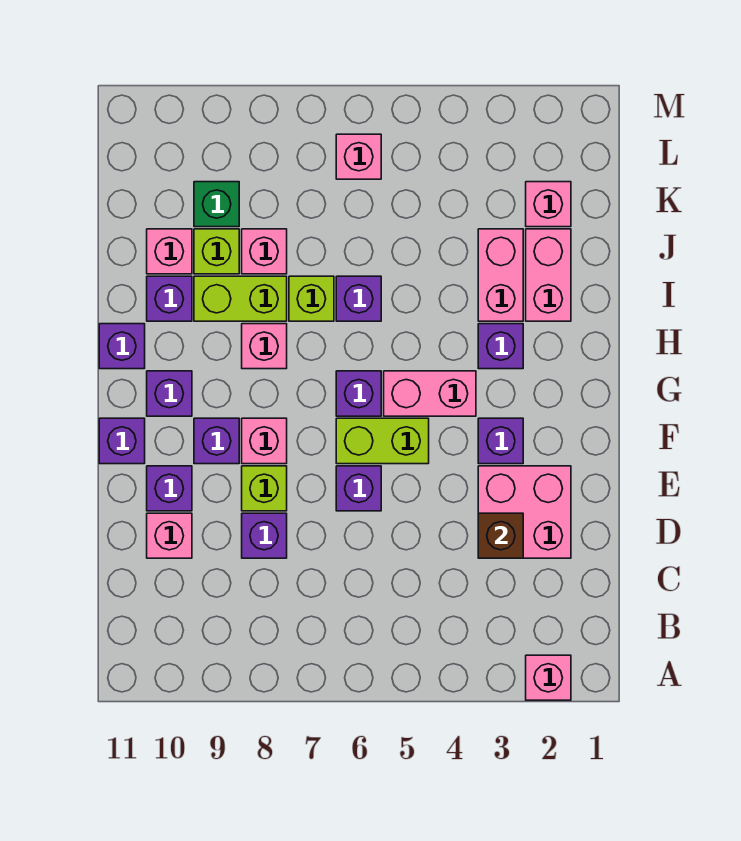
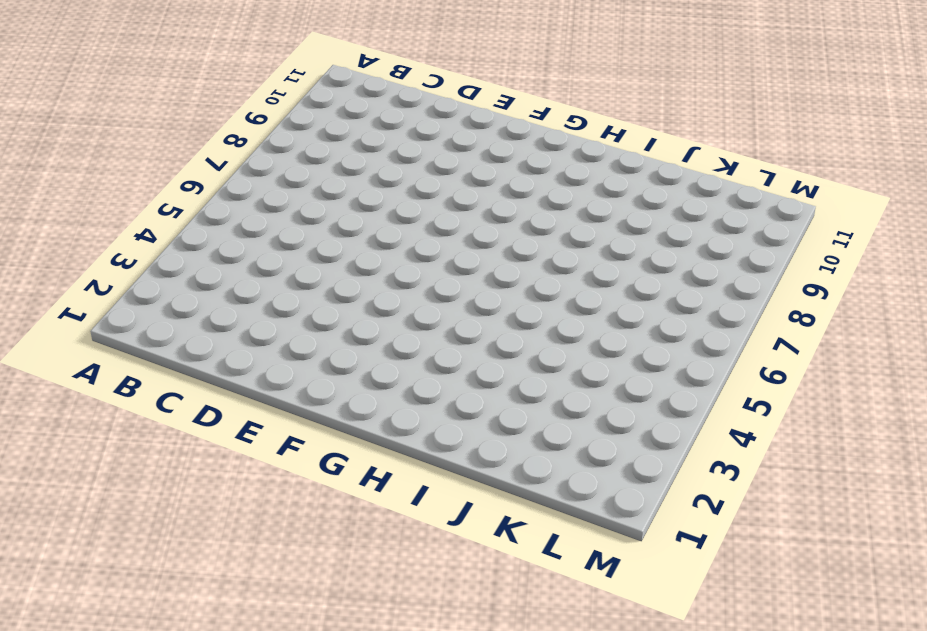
none -> pink brick A2 level 1
none -> pink brick D2:E3 level 1
none -> purple brick D8 level 1
none -> pink brick D10 level 1

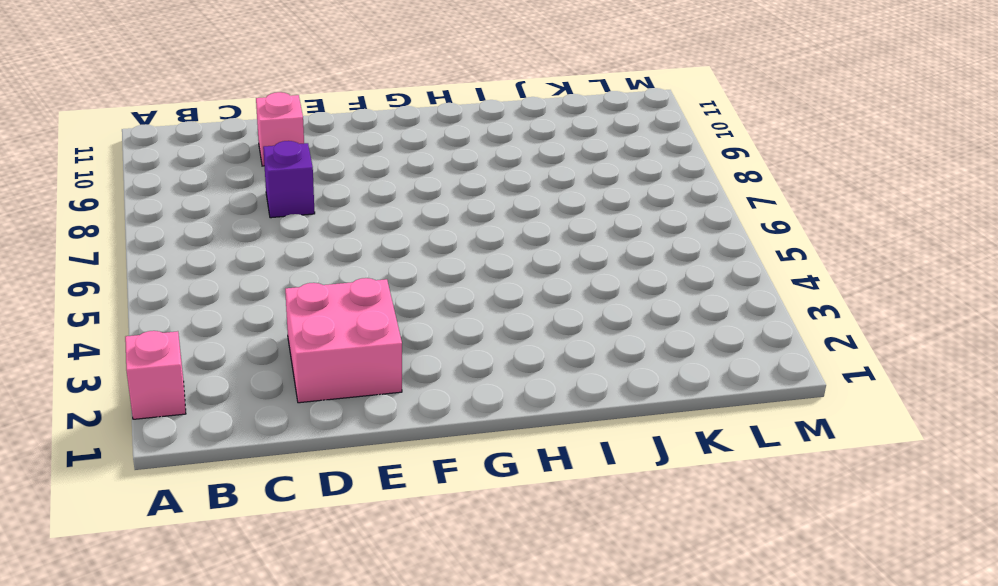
none -> purple brick E6 level 1
none -> lime brick E8 level 1
none -> purple brick E10 level 1
none -> purple brick F3 level 1

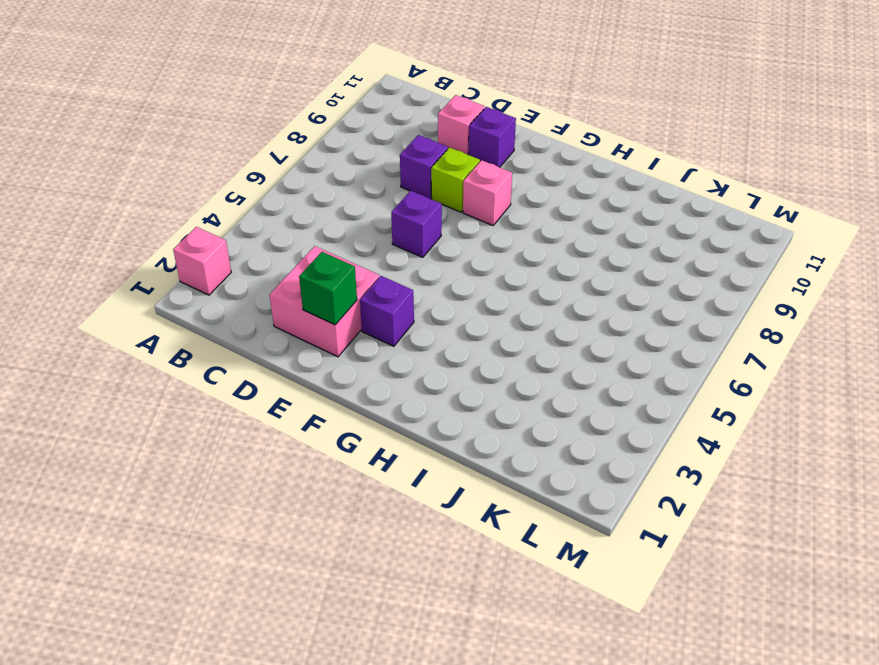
green brick E2 level 2 -> green brick K9 level 1
none -> lime brick F5:F6 level 1
none -> purple brick F9 level 1
none -> purple brick F11 level 1
none -> pink brick G4:G5 level 1

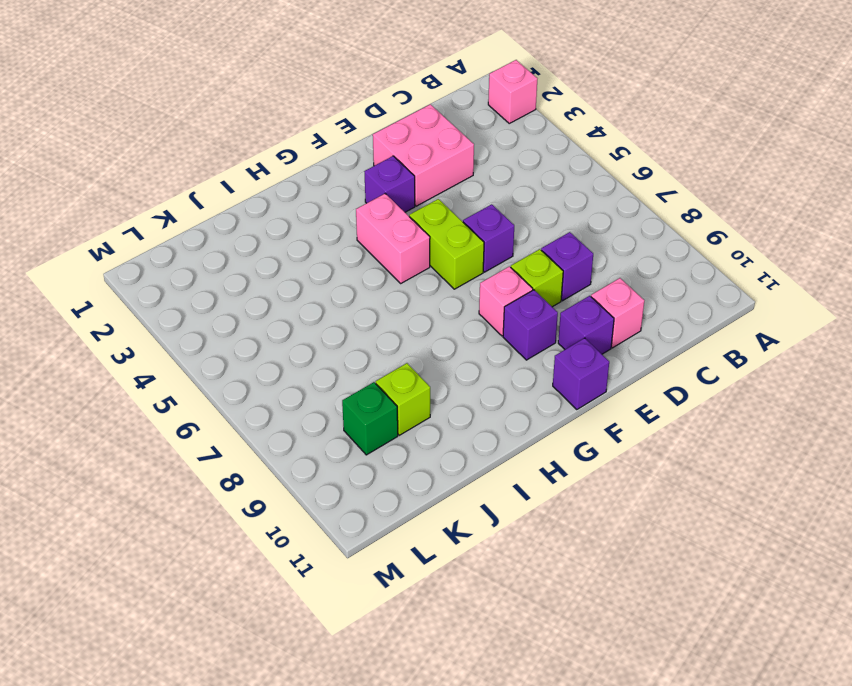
none -> purple brick G6 level 1
none -> purple brick G10 level 1
none -> purple brick H3 level 1
none -> pink brick H8 level 1

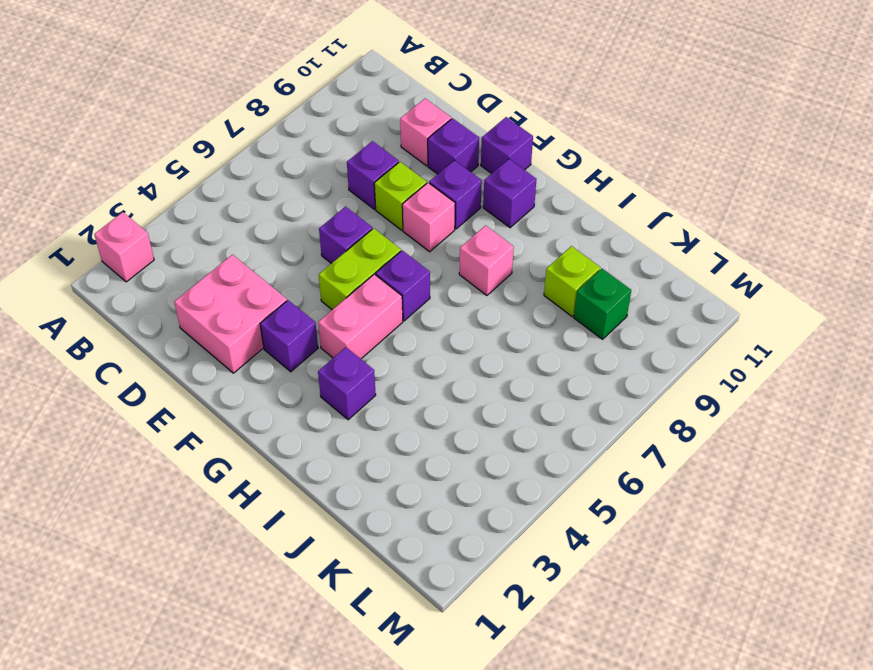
none -> purple brick H11 level 1
none -> pink brick I2:J2 level 1
none -> pink brick I3:J3 level 1
none -> purple brick I6 level 1

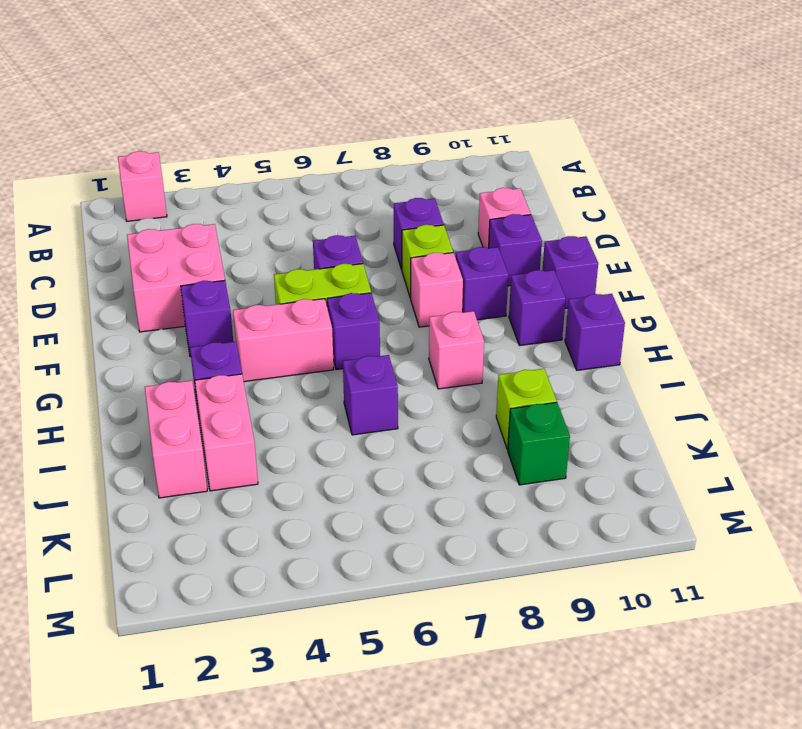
none -> lime brick I7 level 1
none -> lime brick I8:I9 level 1
none -> purple brick I10 level 1
none -> pink brick J8 level 1

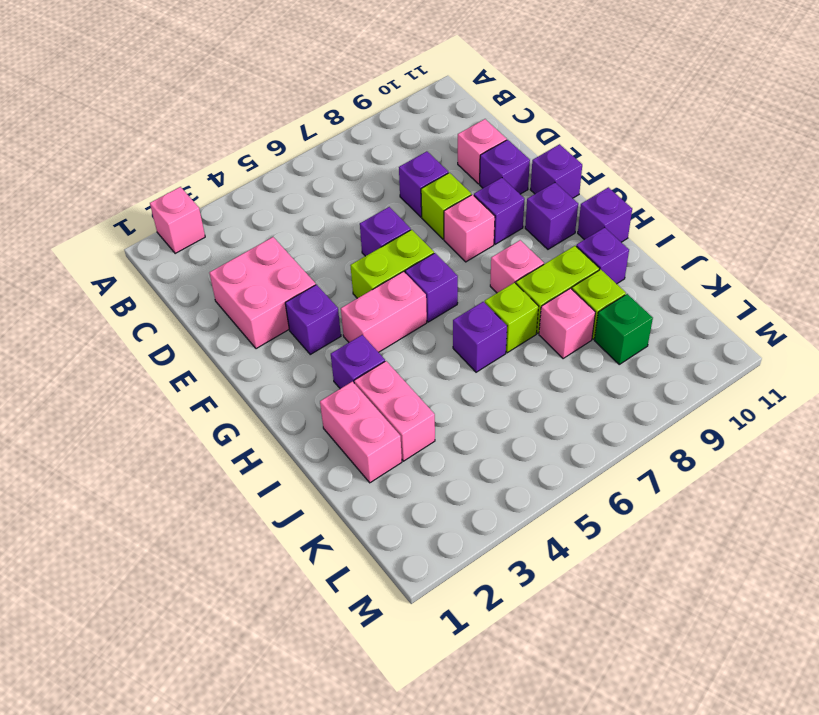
none -> pink brick J10 level 1
none -> pink brick K2 level 1
none -> pink brick L6 level 1
none -> brown brick D3 level 2

